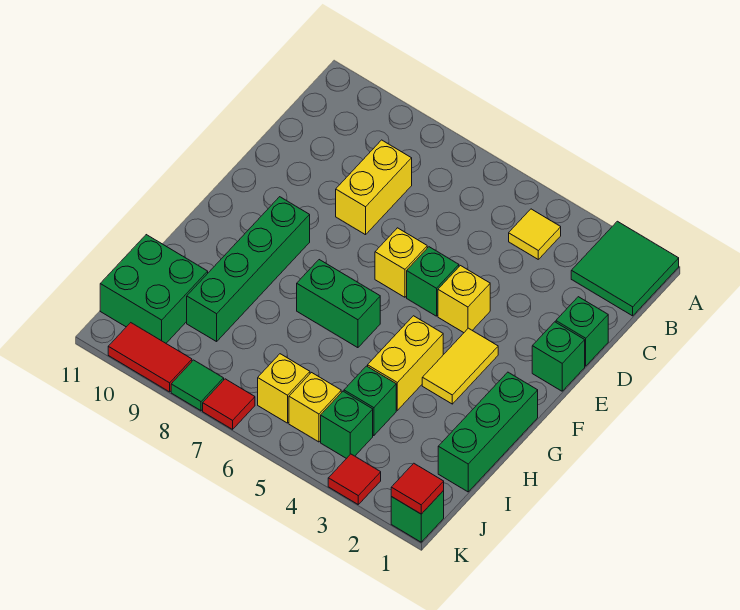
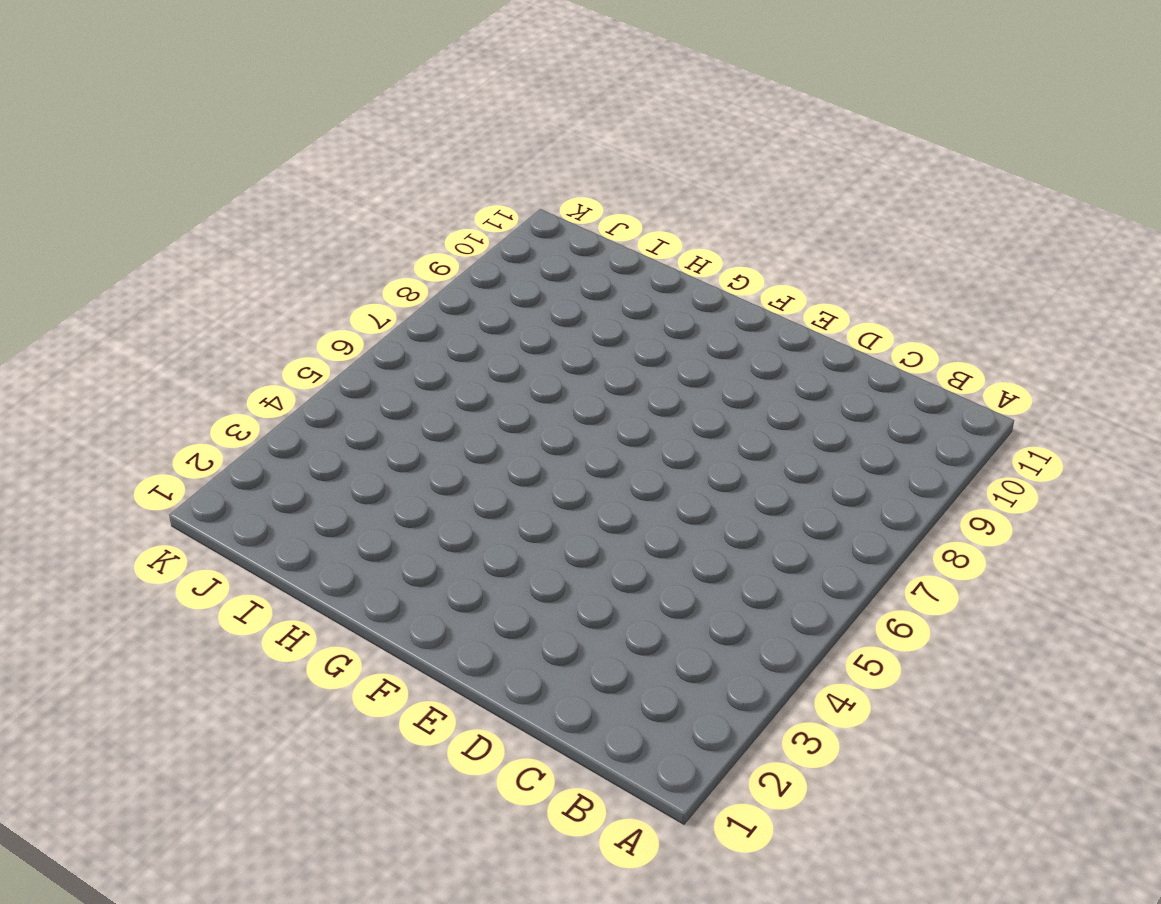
none -> green tile A1:B2 level 1
none -> yellow tile B4 level 1
none -> yellow brick C8:D8 level 1

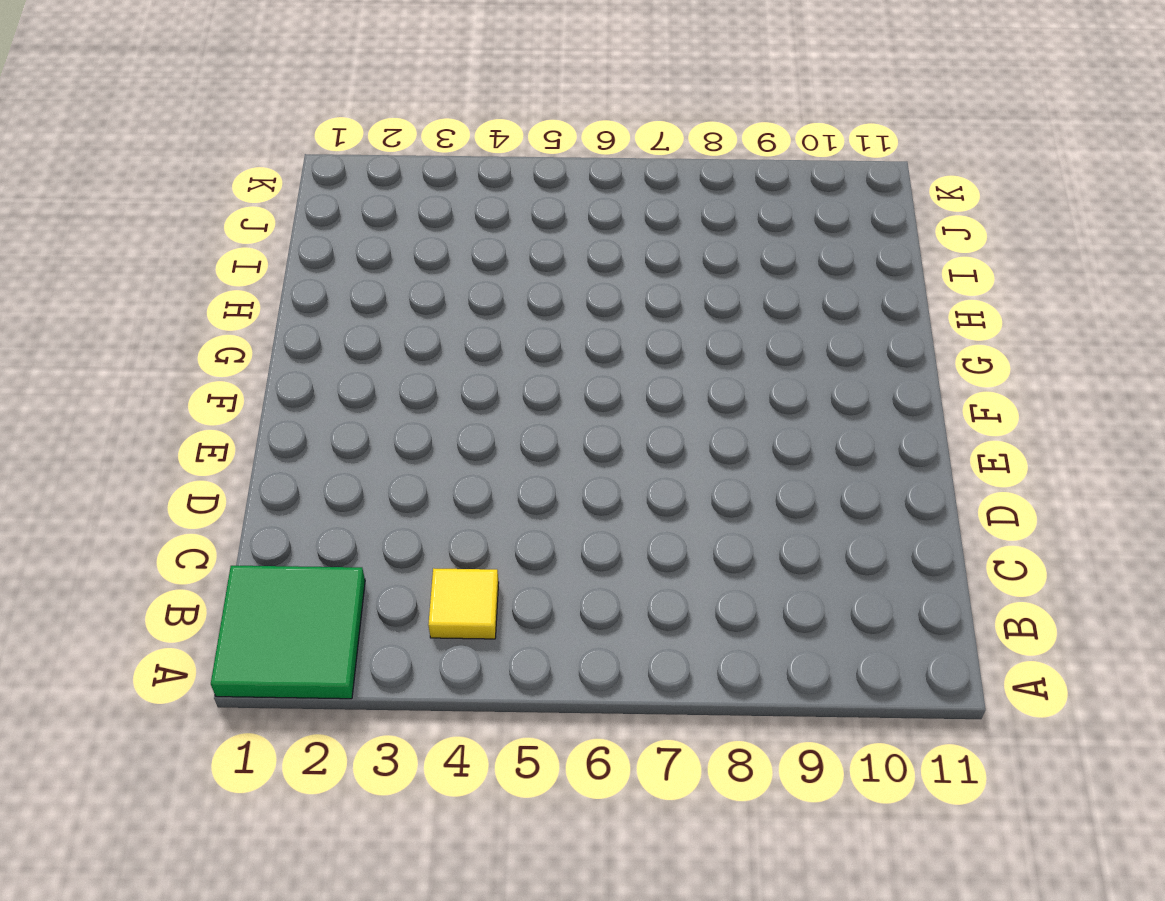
none -> yellow brick C8:D8 level 1
none -> green brick D1 level 1
none -> green brick E1 level 1

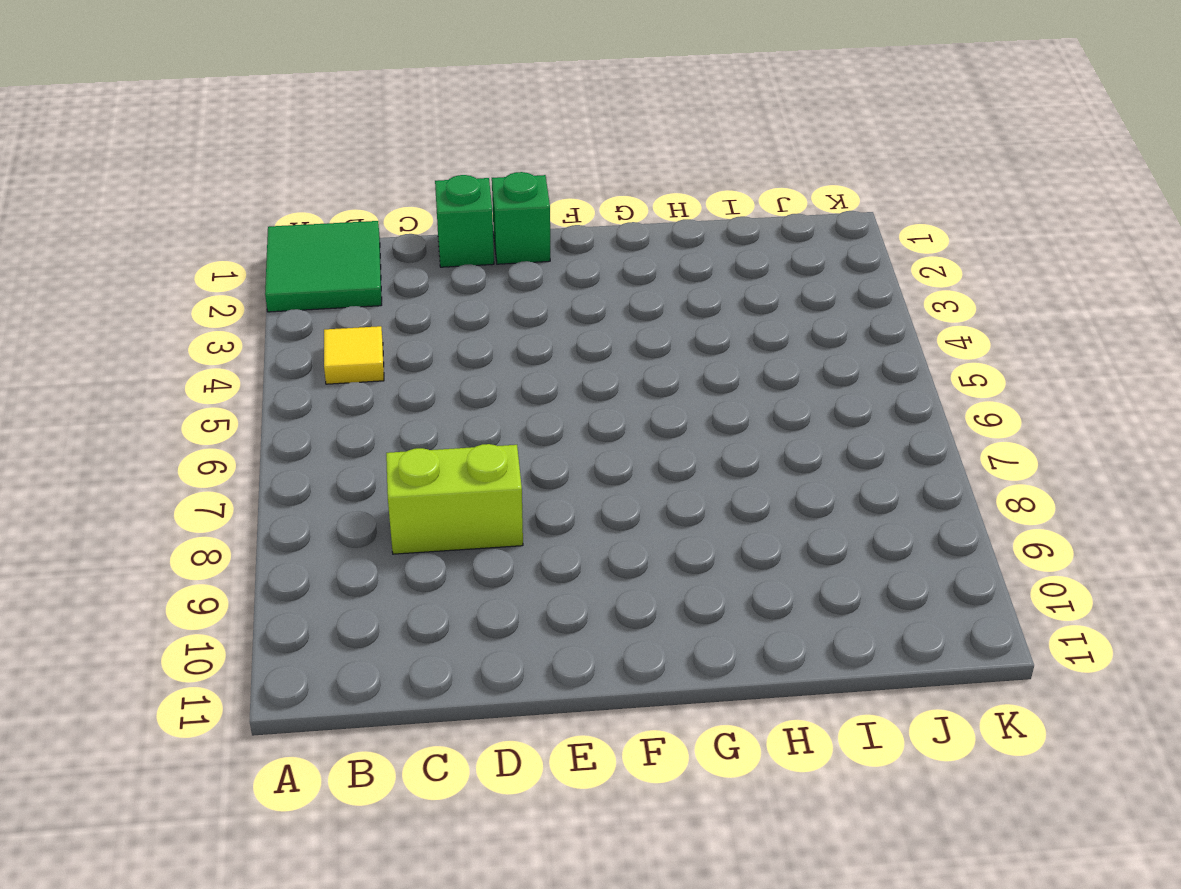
lime brick C8:D8 level 1 -> yellow brick C8:D8 level 1
none -> yellow brick E4 level 1
none -> green brick E5 level 1
none -> yellow brick E6 level 1

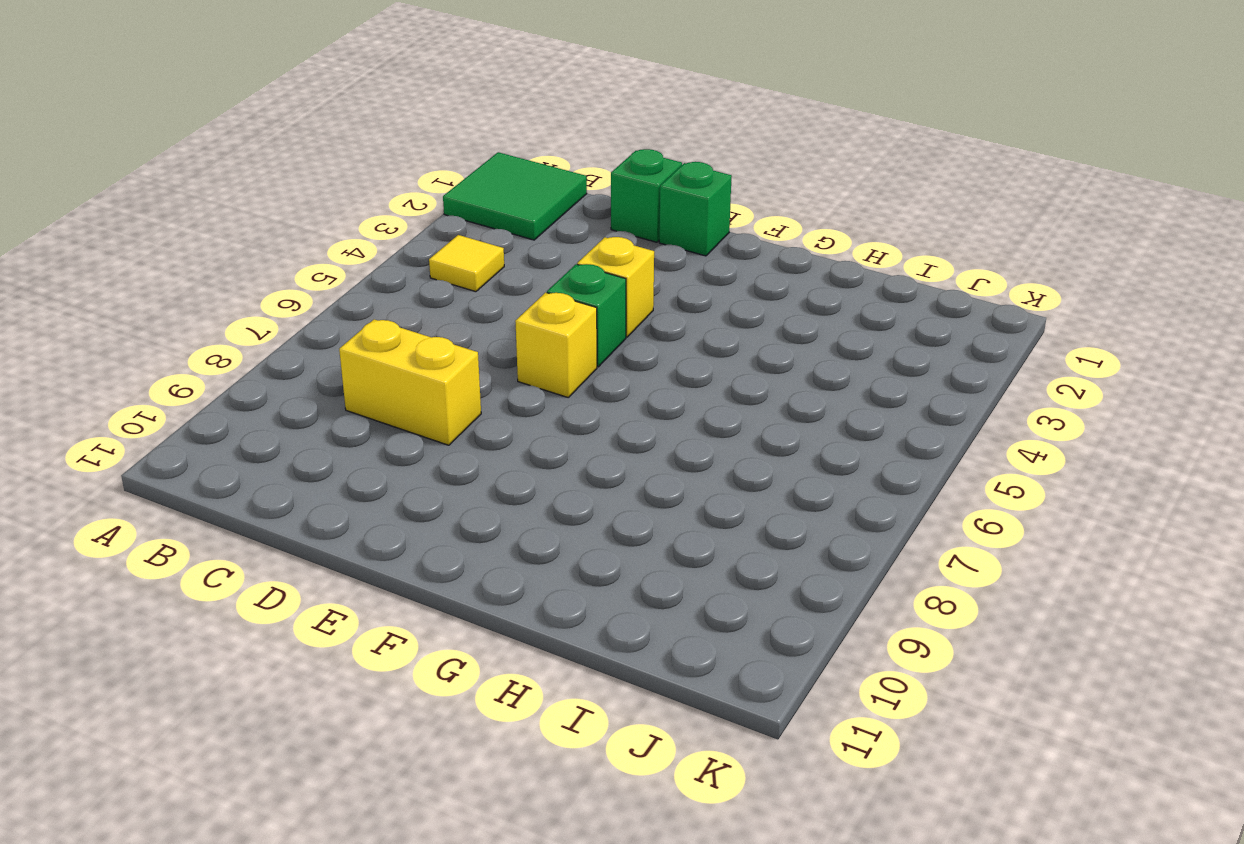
none -> yellow tile F3:G3 level 1
none -> green brick F9:I9 level 1
none -> green brick G1:I1 level 1

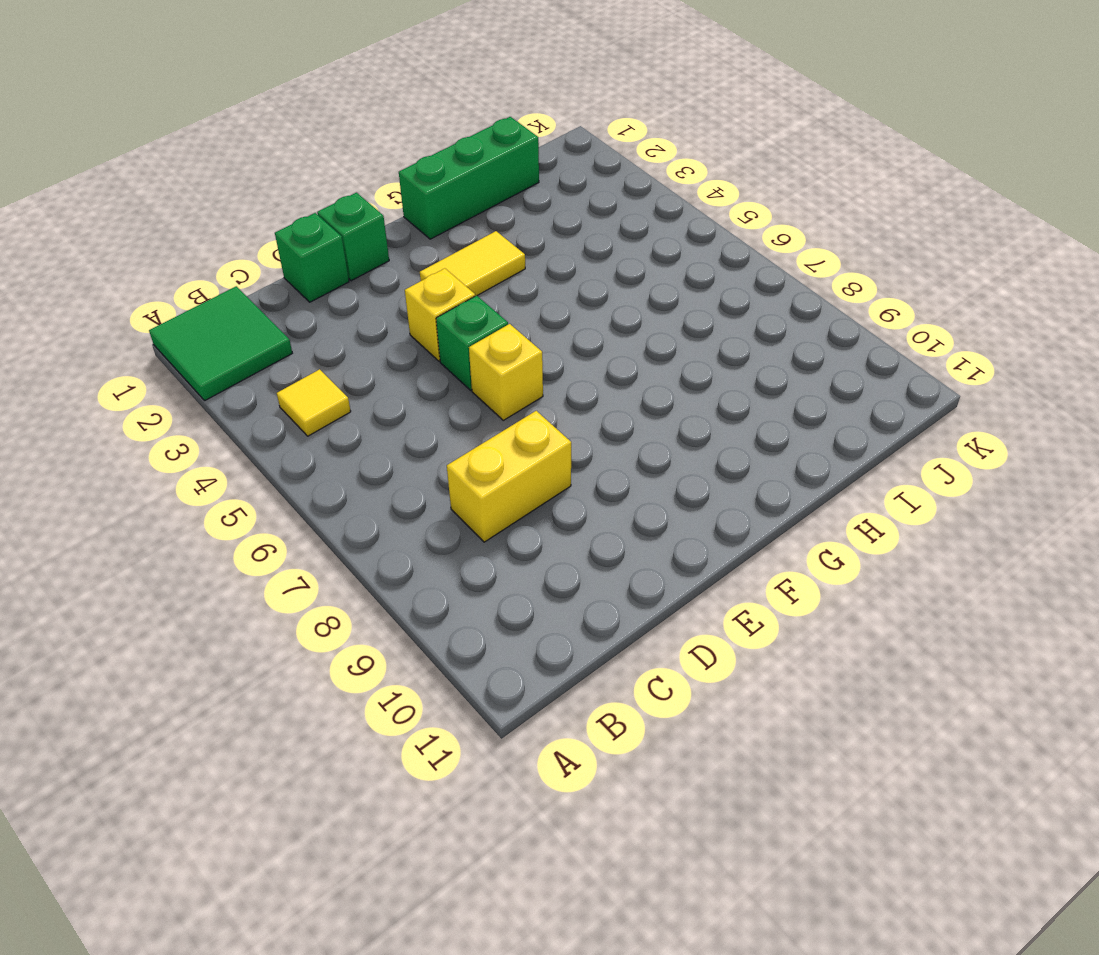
none -> green brick F9:I9 level 1
none -> yellow brick G4:H4 level 1
none -> green brick G6:G7 level 1

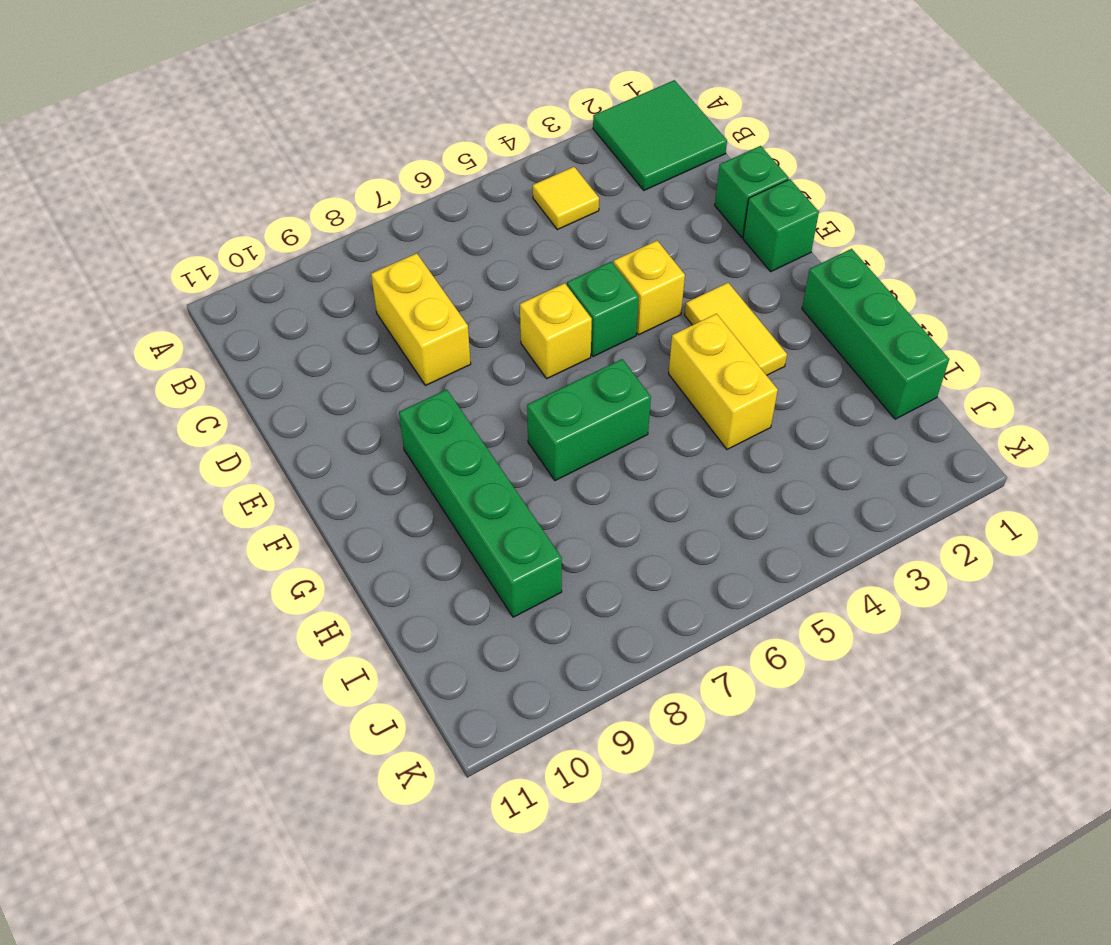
none -> green brick I4 level 1
none -> green brick I10:J11 level 1
none -> green brick J4 level 1

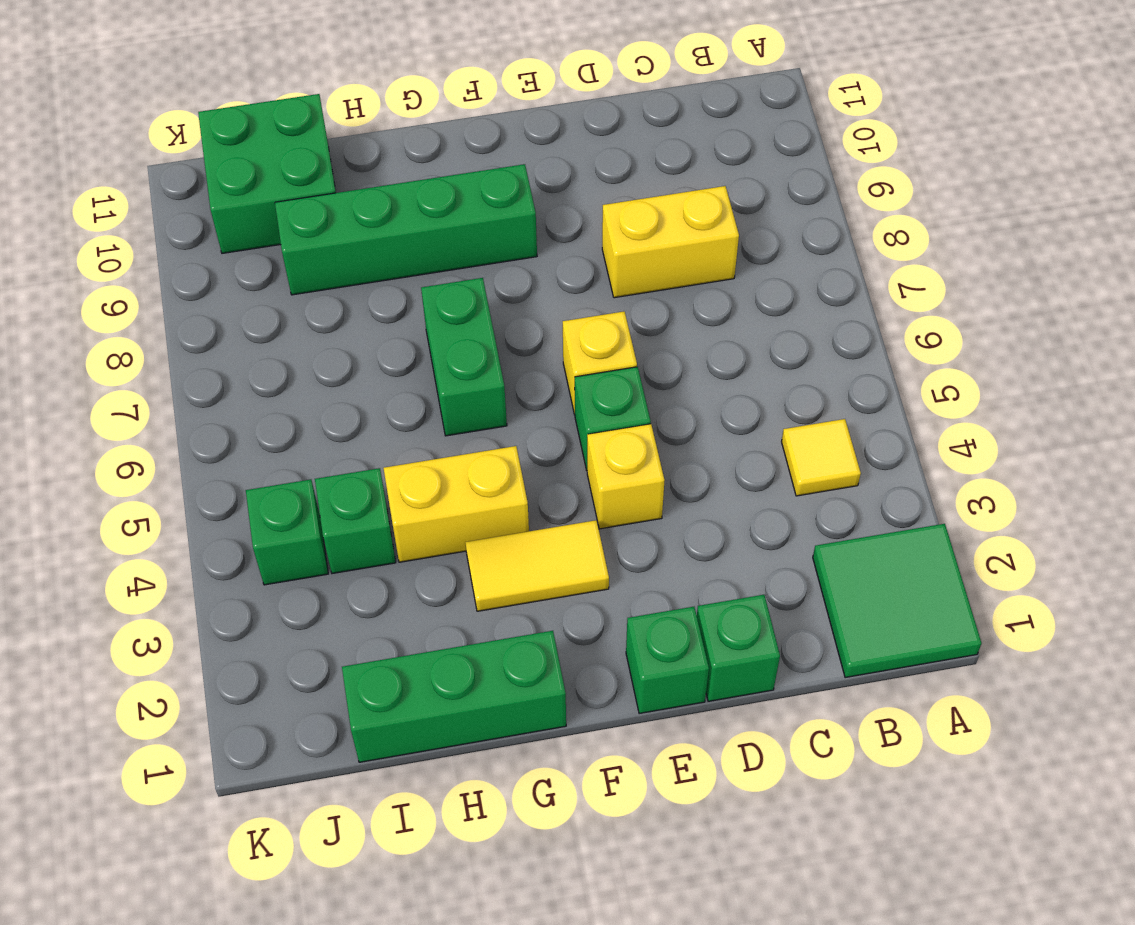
none -> yellow brick J5 level 1
none -> yellow brick J6 level 1
none -> green brick K1 level 1

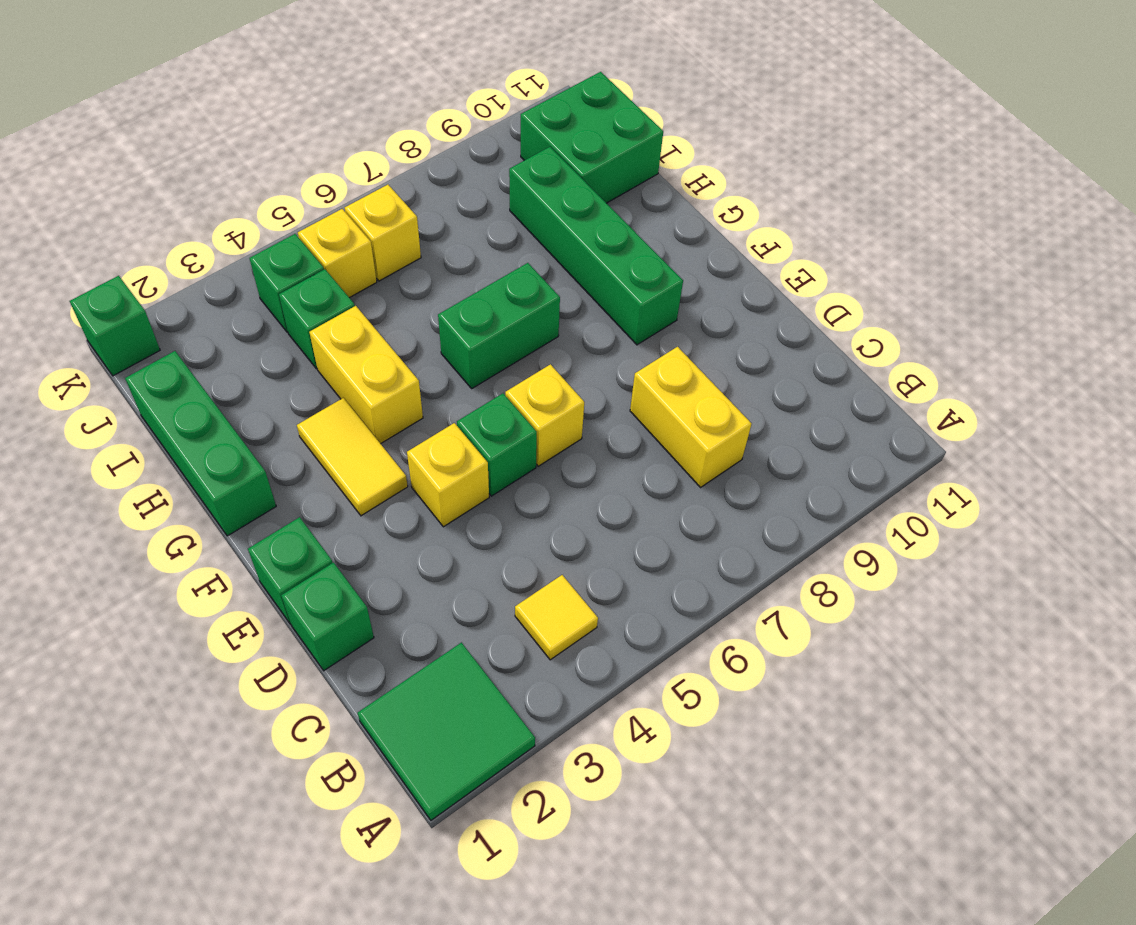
none -> red tile K3 level 1
none -> red tile K7 level 1
none -> green tile K8 level 1

